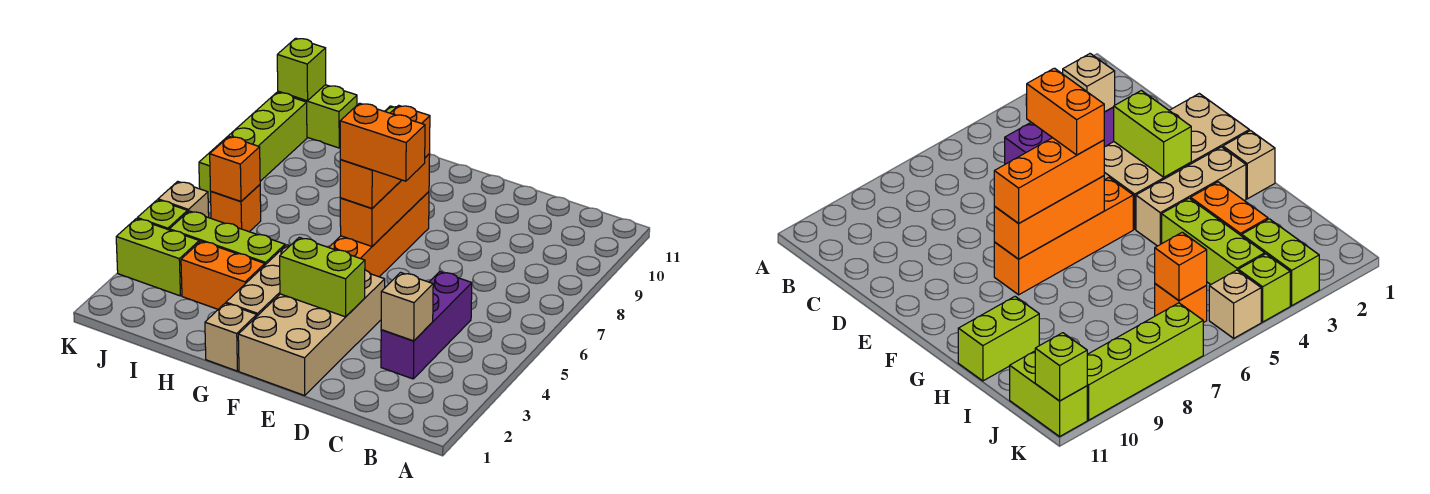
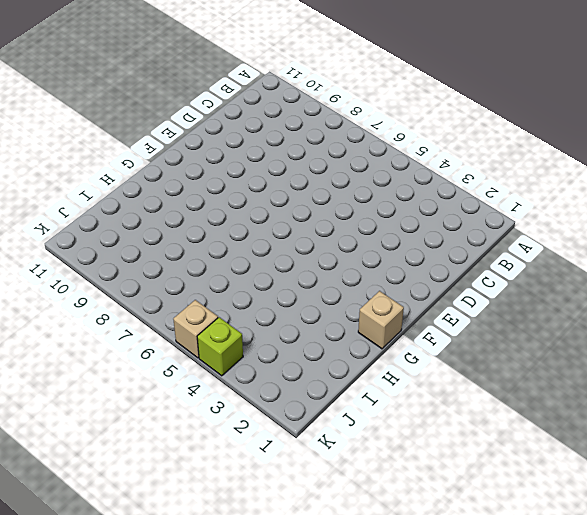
none -> purple brick C3:C5 level 1
none -> tan brick E1:F4 level 1
none -> orange brick F5:F8 level 1

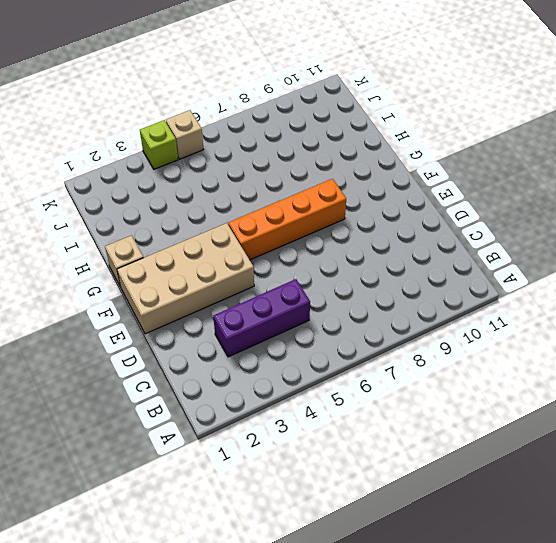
none -> tan brick G2:G4 level 1
none -> orange brick H3:I3 level 1
none -> lime brick H4:J4 level 1

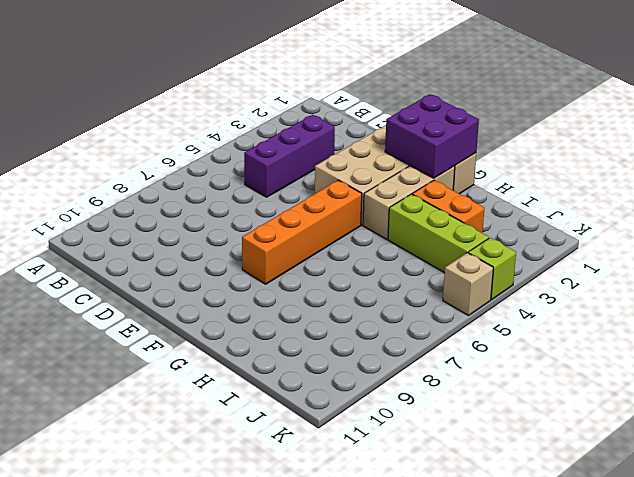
purple brick F1:G2 level 2 -> none
none -> lime brick H10:H11 level 1
none -> lime brick J3:K3 level 1
none -> orange brick J6 level 1

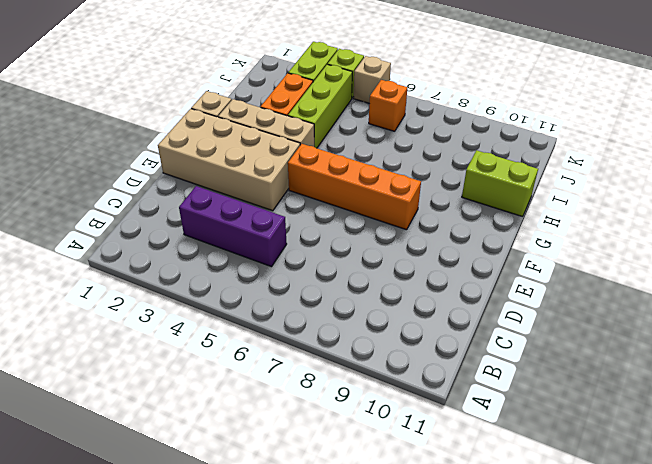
none -> lime brick J11:K11 level 1
none -> lime brick K7:K10 level 1
none -> tan brick C3 level 2

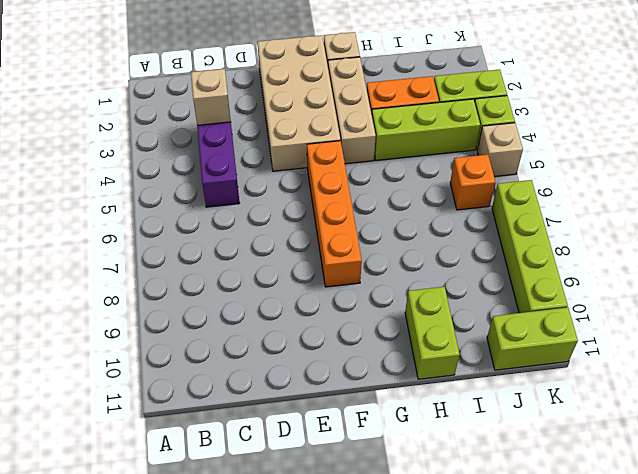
none -> lime brick E3:F3 level 2
none -> orange brick F6:F8 level 2
none -> orange brick J6 level 2

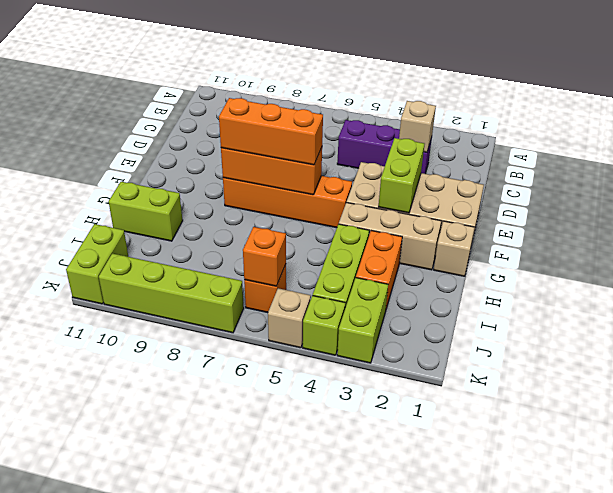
none -> lime brick K11 level 2
none -> orange brick E6:F6 level 4

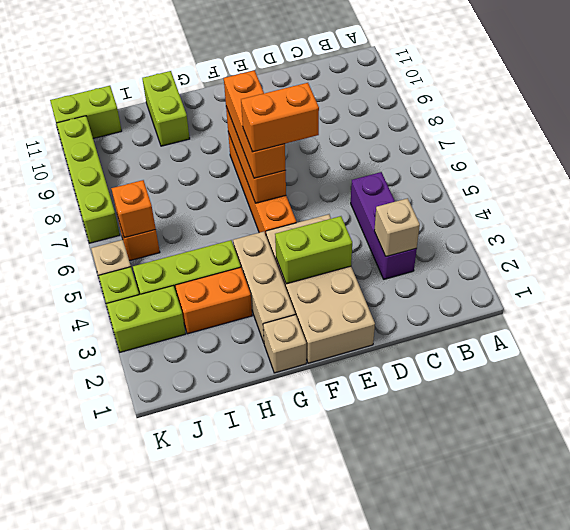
none -> lime brick K11 level 2

